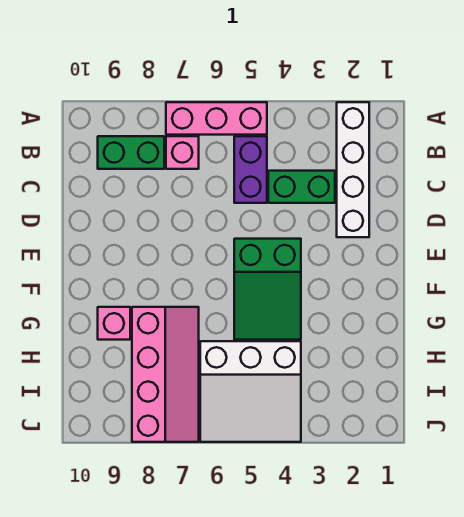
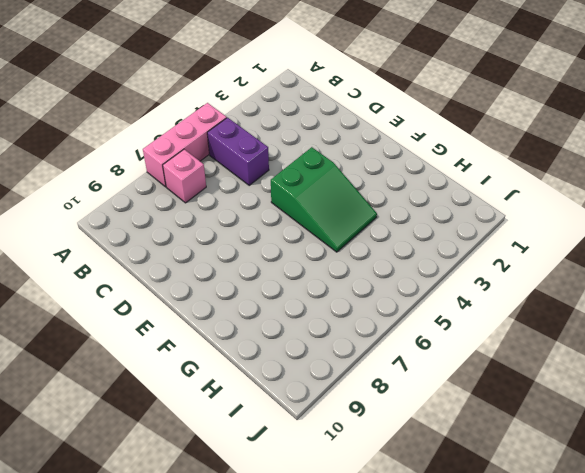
none -> white brick A2:D2 level 1
none -> green brick B8:B9 level 1

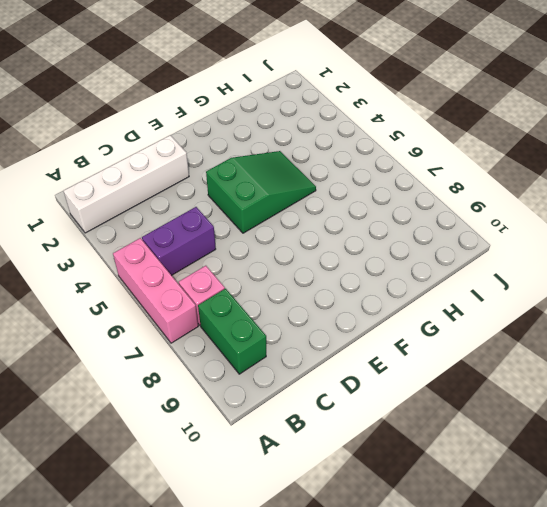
none -> green brick C3:C4 level 1
none -> pink slope G7:J8 level 1 top 8

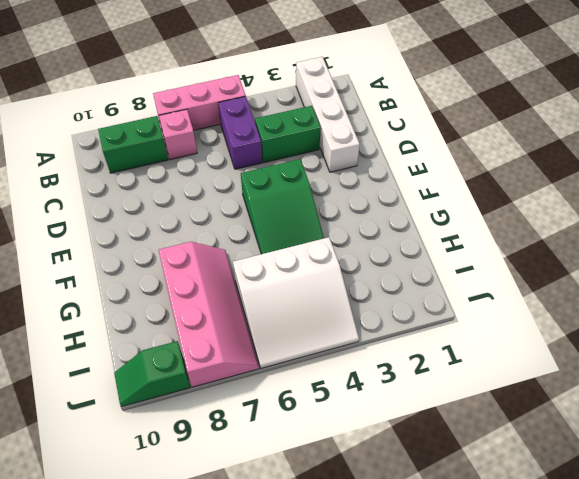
green slope J9:J10 level 1 top 9 -> none
none -> pink brick G9 level 1

